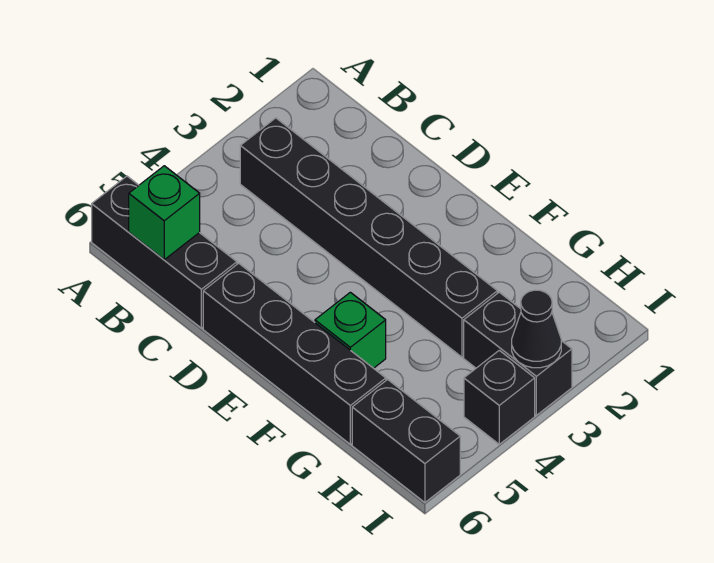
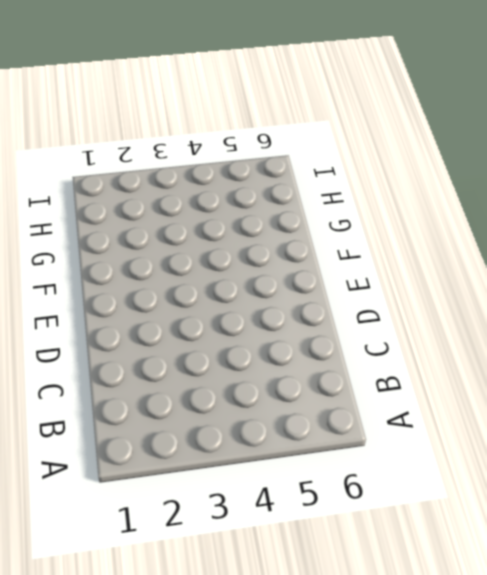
none -> black brick A6:C6 level 1
none -> black brick B3:G3 level 1

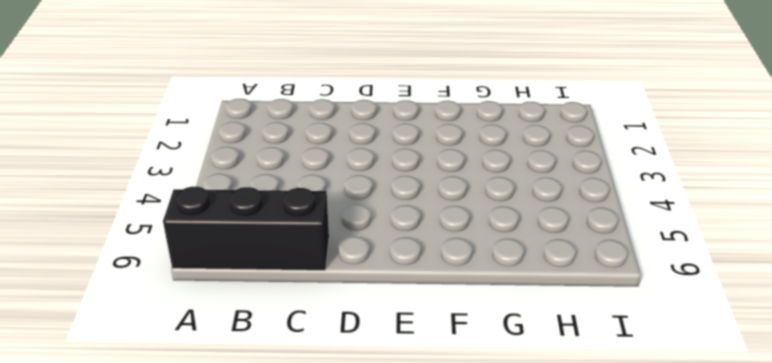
none -> black brick B3:G3 level 1
none -> black brick D6:G6 level 1

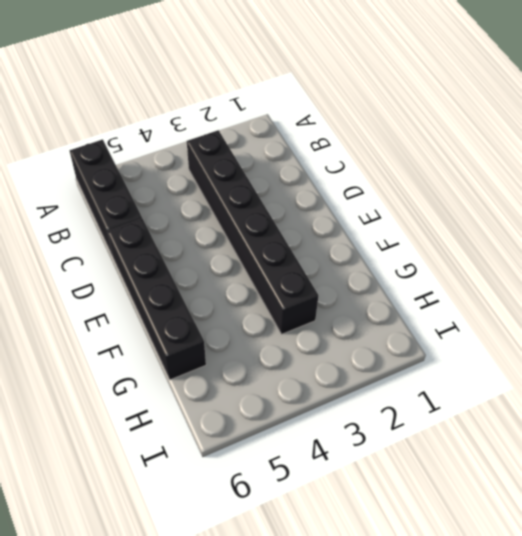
none -> green brick F5 level 1
none -> black brick H3:I3 level 1

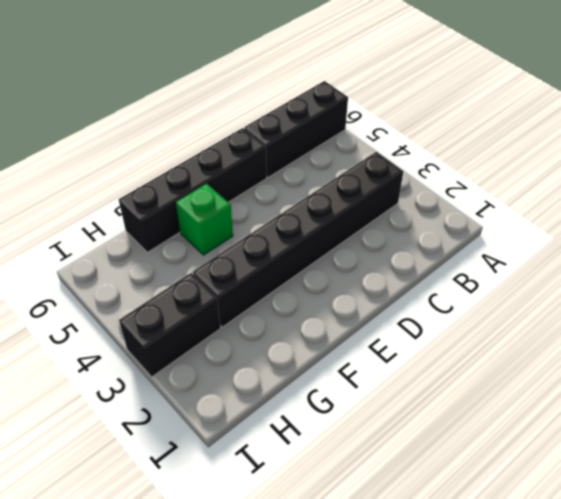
none -> black brick H6:I6 level 1
none -> black brick I4 level 1

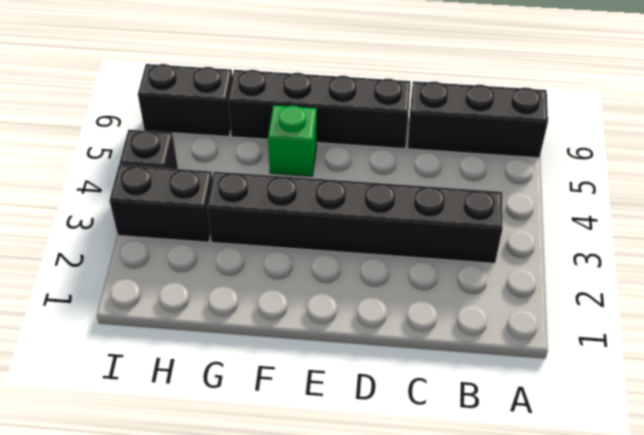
none -> green brick B6 level 2
none -> black cone I3 level 2

